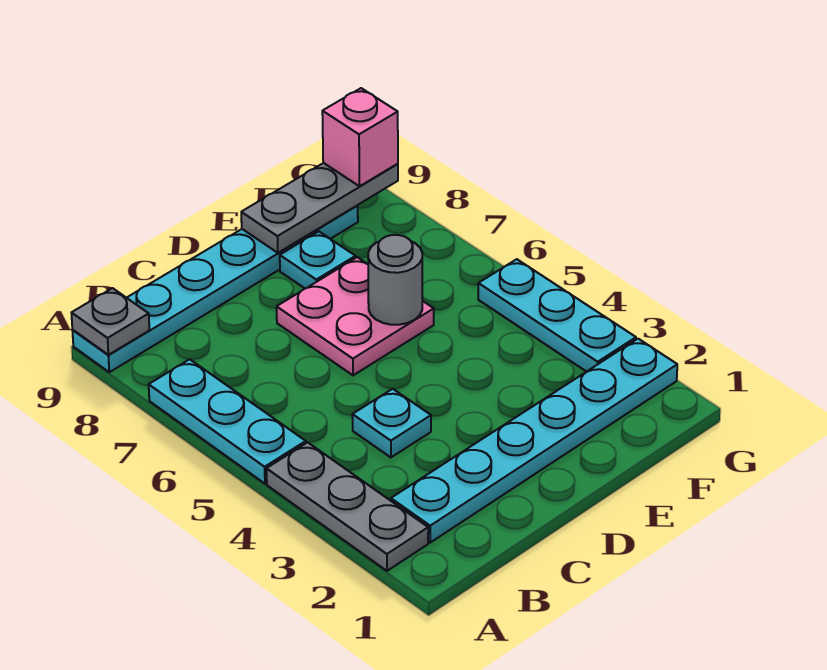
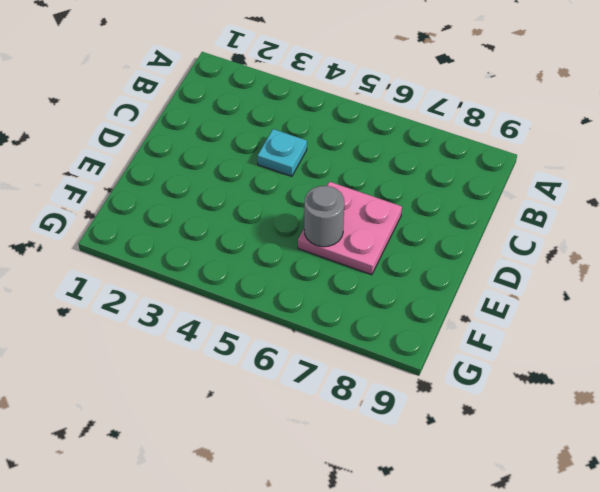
none -> grey plate A2:A4 level 1
none -> cyan plate A5:A7 level 1
none -> cyan plate A9:F9 level 1

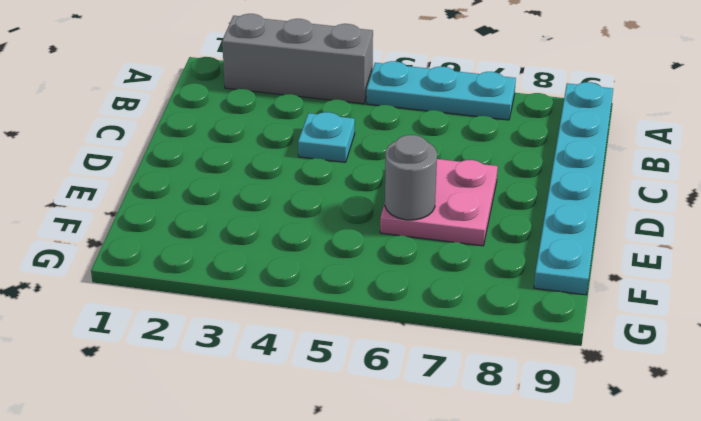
grey brick A2:A4 level 1 -> grey plate A2:A4 level 1
none -> cyan plate B2:G2 level 1
none -> cyan plate E8 level 1
none -> cyan plate G3:G5 level 1

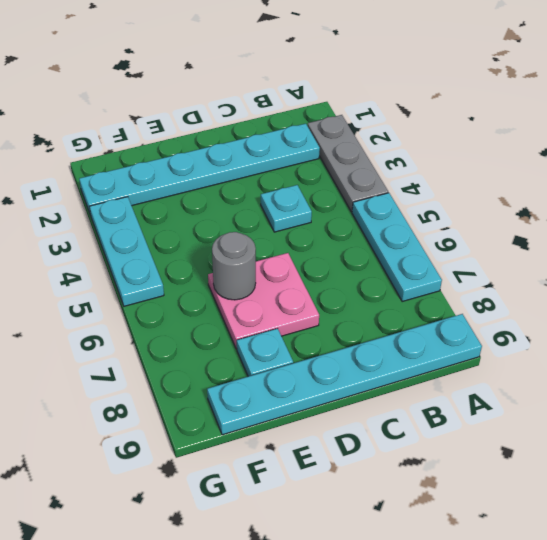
none -> grey plate A9 level 2
none -> grey plate E9:G9 level 2
none -> pink brick G9 level 3

